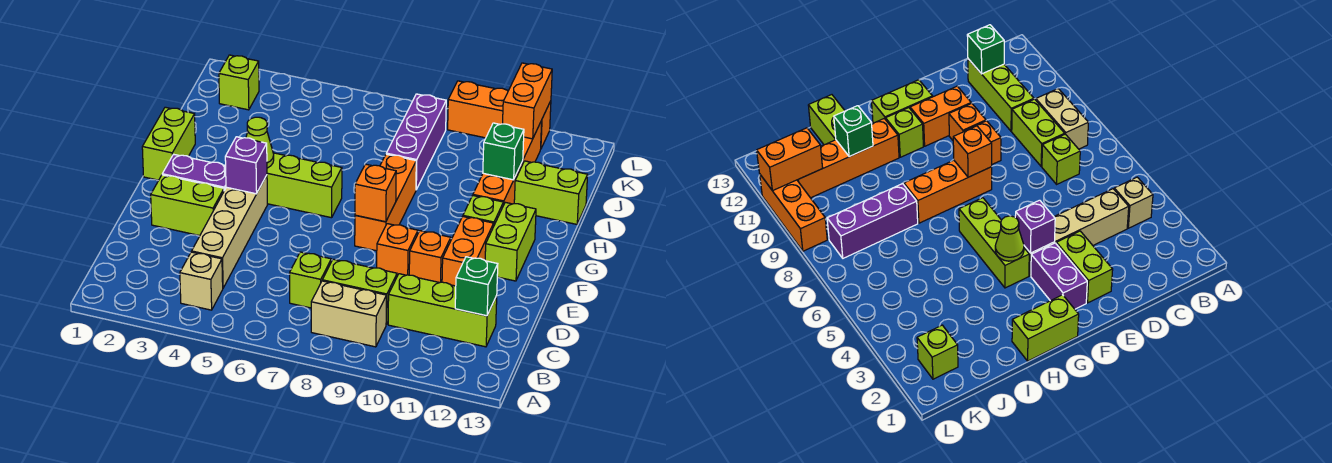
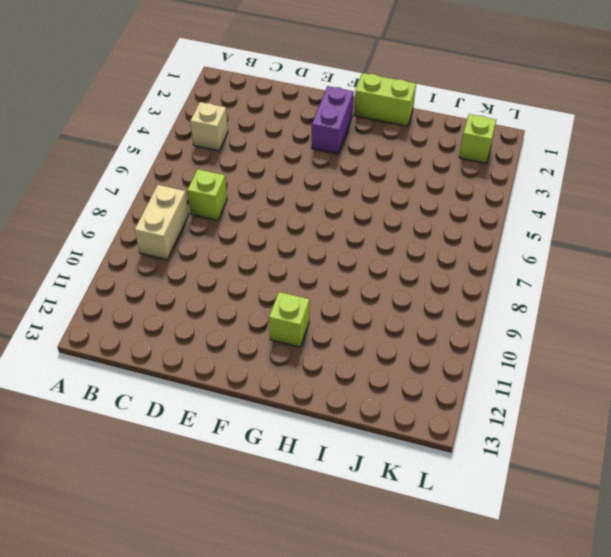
none -> tan brick C4:F4 level 1
none -> lime brick C8:C9 level 1
none -> lime brick C10:C12 level 1

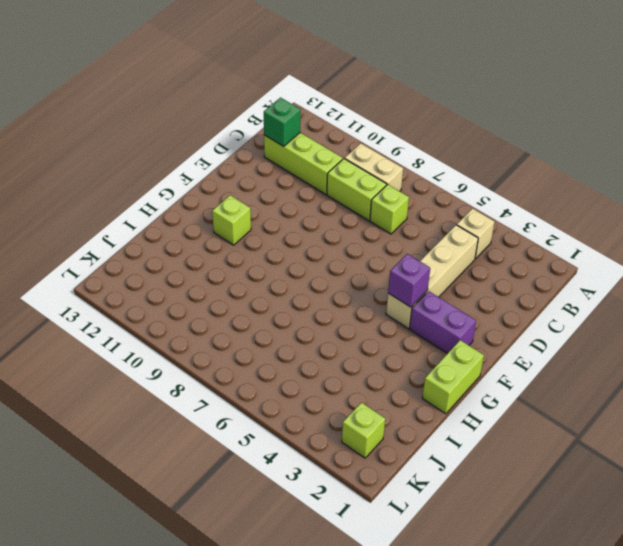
none -> lime brick E2:E3 level 1
none -> orange brick E9 level 1
none -> orange brick E10 level 1

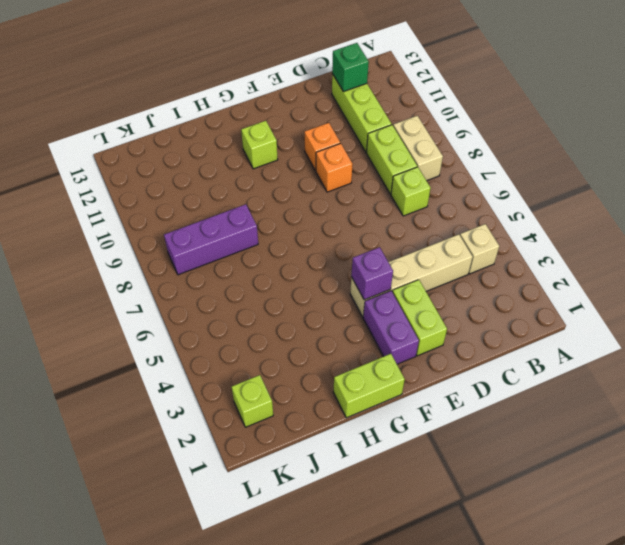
none -> orange brick E11:F11 level 1
none -> orange brick F8:H8 level 1
none -> lime brick F12:G12 level 1

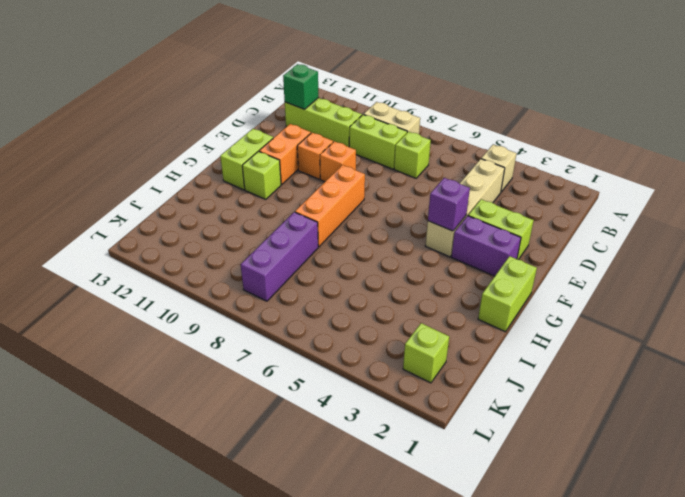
none -> lime brick G4:G6 level 1
none -> orange brick H11:K11 level 1
none -> lime brick I12:I13 level 1

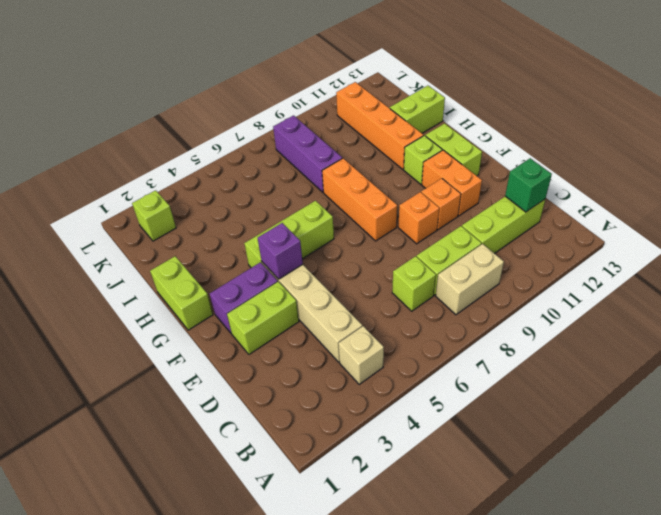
none -> orange brick L9:L11 level 1
none -> orange brick F8 level 2
none -> lime cone G4 level 2

